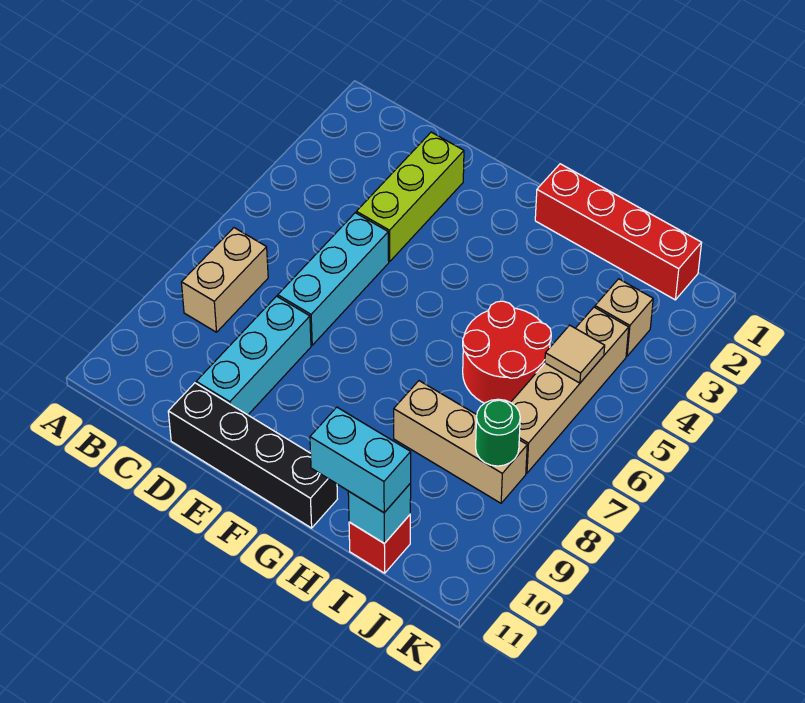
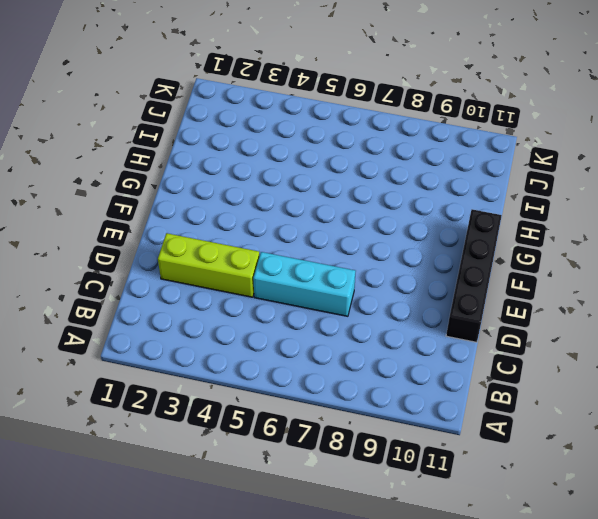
none -> tan brick B7:B8 level 1
none -> cyan brick D8:D10 level 1
none -> red brick G1:J1 level 1

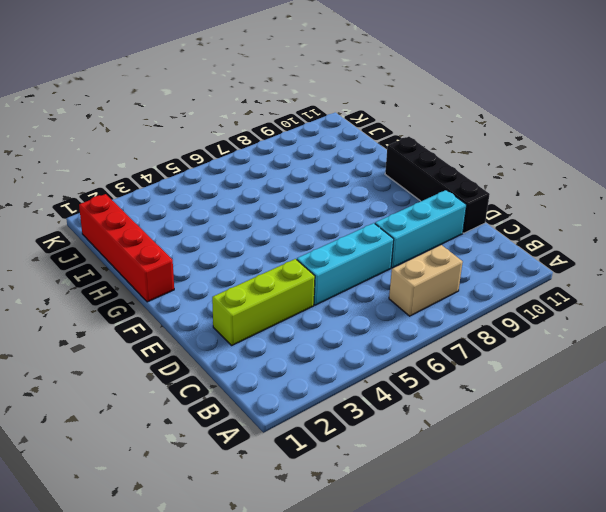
none -> red round brick H5:I6 level 1
none -> tan brick H8:J8 level 1
none -> red brick I11 level 1

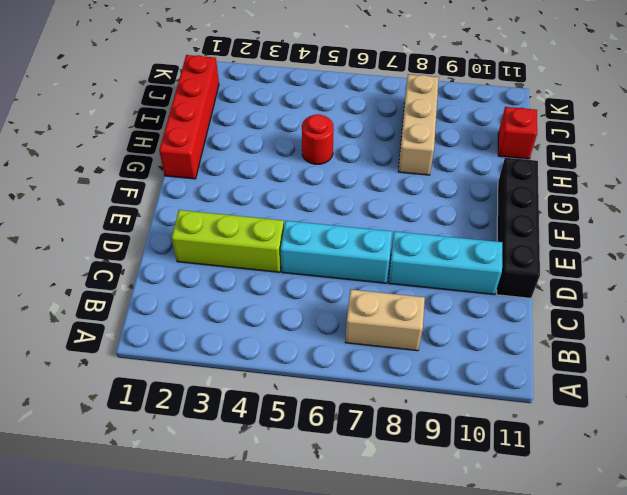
red round brick H5 level 1 -> red round brick H5:I6 level 1
none -> tan brick J3 level 1
none -> tan brick J4:J7 level 1
none -> cyan brick I11 level 2

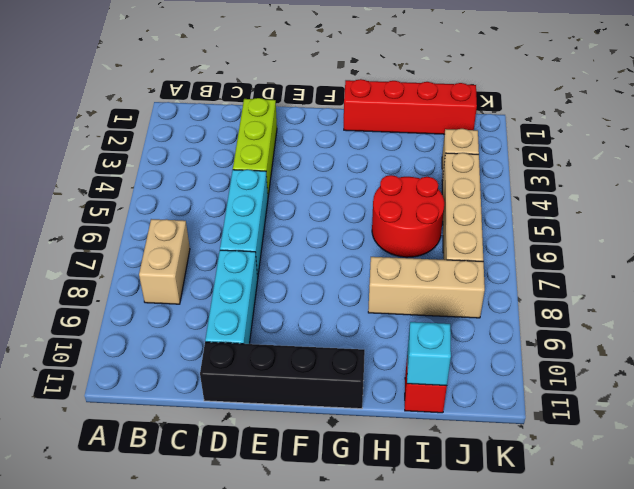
none -> tan tile J5 level 2
none -> green round brick J8 level 2
none -> cyan brick H11:I11 level 3

